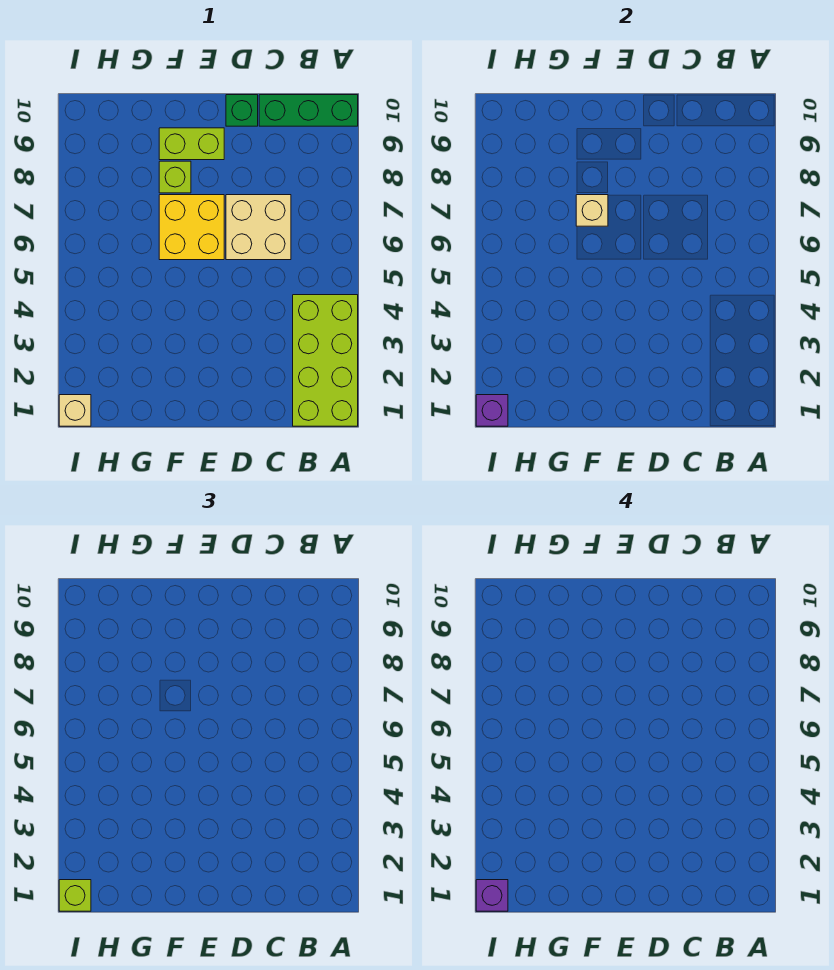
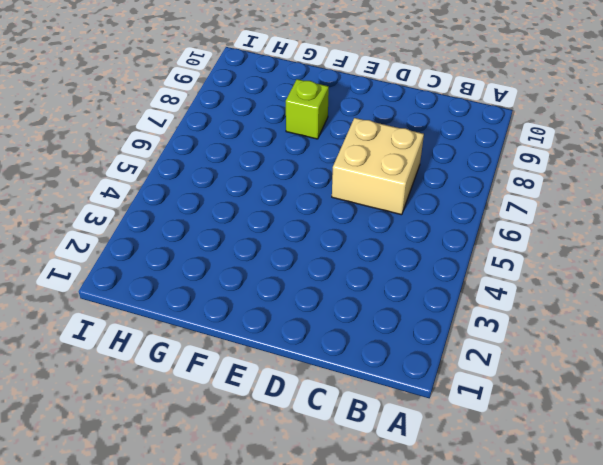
none -> lime brick A1:B4 level 1
none -> green brick A10:C10 level 1
none -> green brick D10 level 1

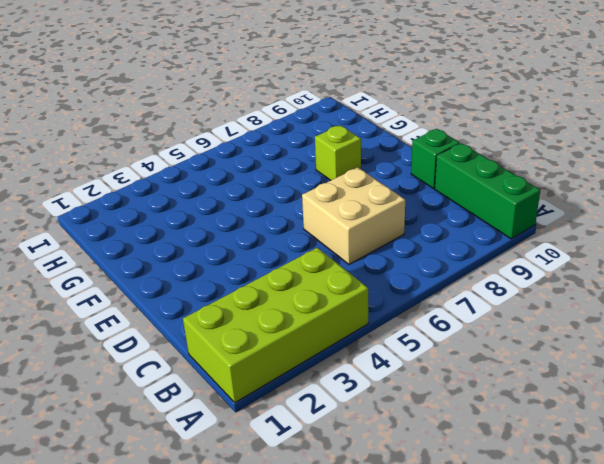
none -> yellow brick E6:F7 level 1
none -> lime brick E9:F9 level 1
none -> tan brick I1 level 1

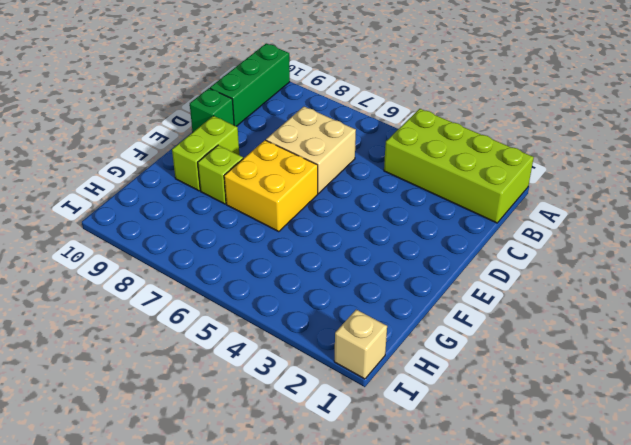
none -> tan brick F7 level 2
none -> purple brick I1 level 2
none -> lime brick I1 level 3

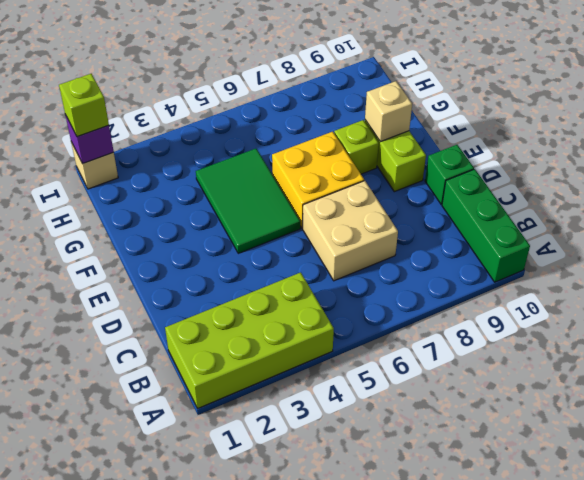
green tile E4:G5 level 1 -> none
tan brick F9 level 2 -> tan brick F7 level 2
none -> purple brick I1 level 4

